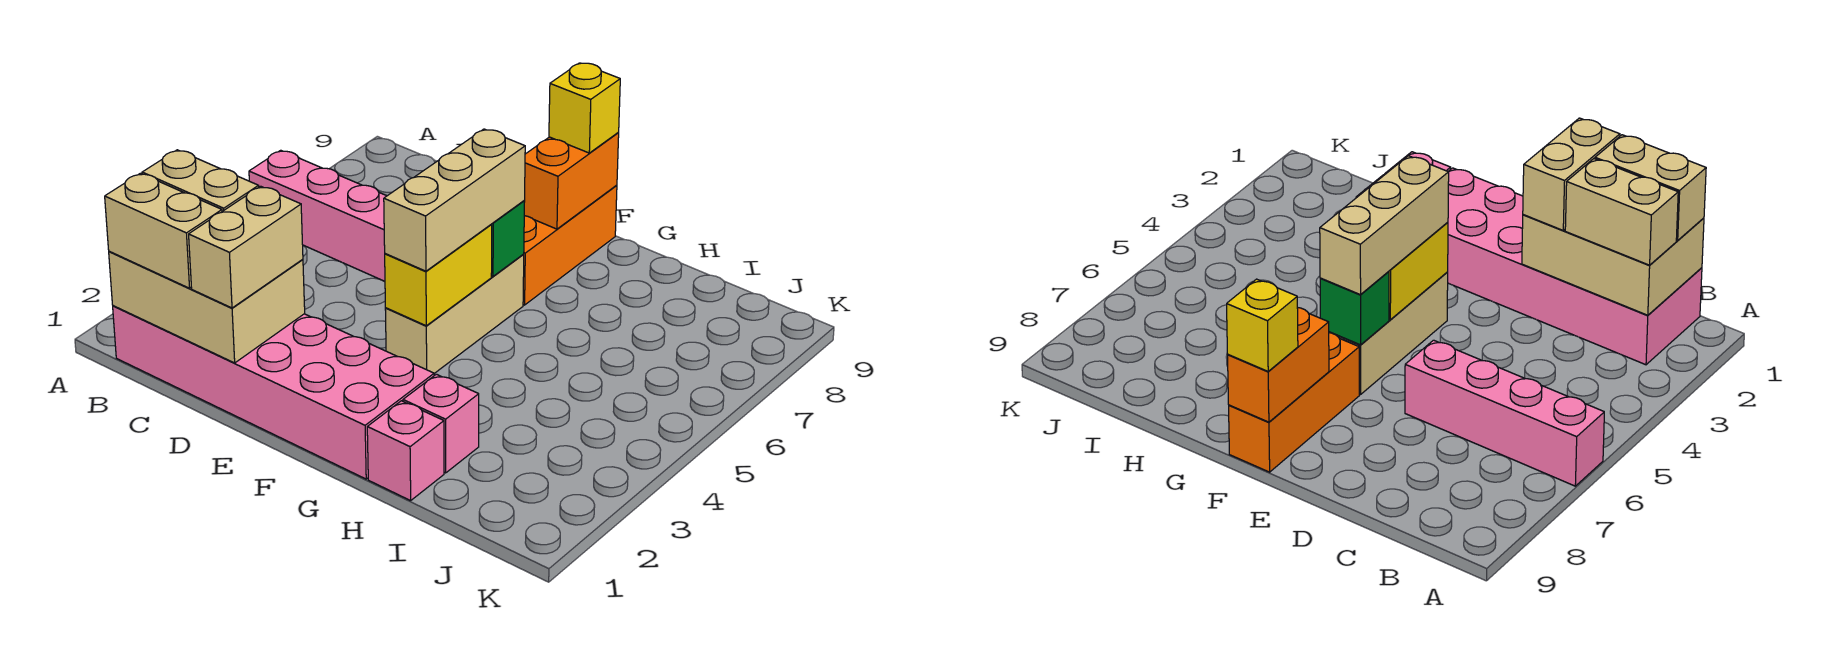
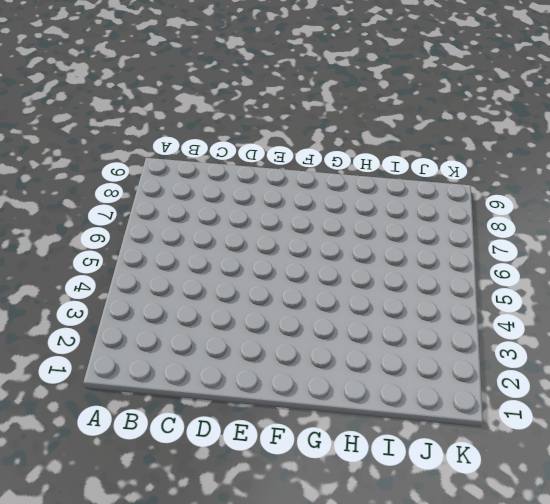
none -> pink brick A6:D6 level 1
none -> pink brick B1:G2 level 1
none -> tan brick F4:F6 level 1

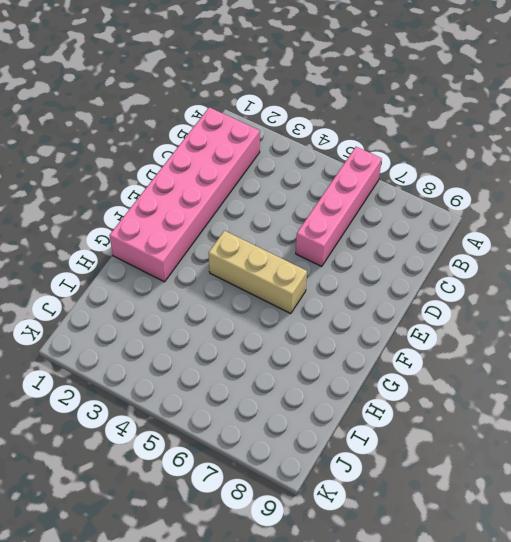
none -> orange brick F7:F9 level 1
none -> pink brick H1 level 1
none -> pink brick H2 level 1

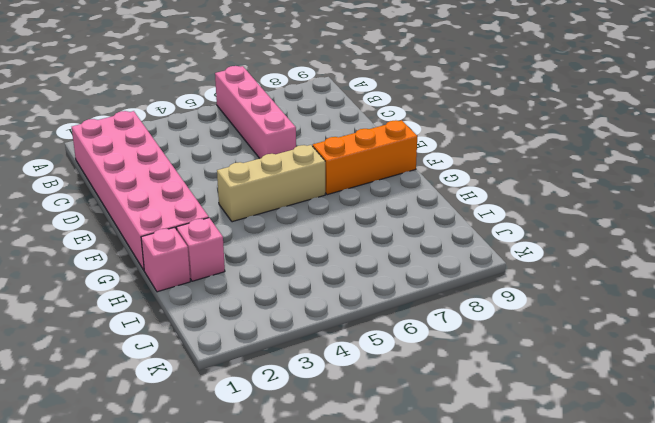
none -> tan brick B1:D2 level 2
none -> yellow brick F4:F5 level 2
none -> green brick F6 level 2

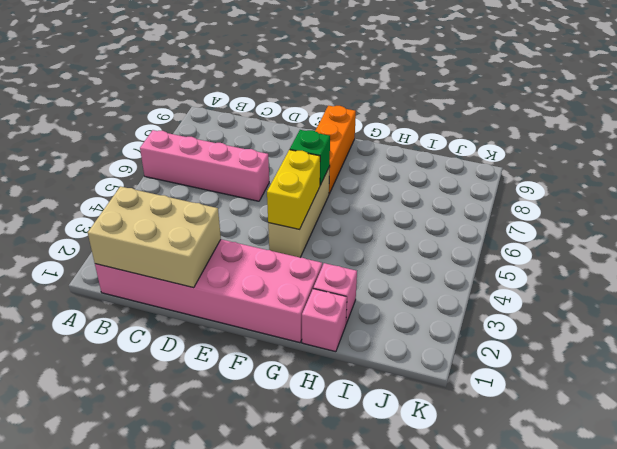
none -> orange brick F8:F9 level 2
none -> tan brick B1:C1 level 3
none -> tan brick B2:C2 level 3

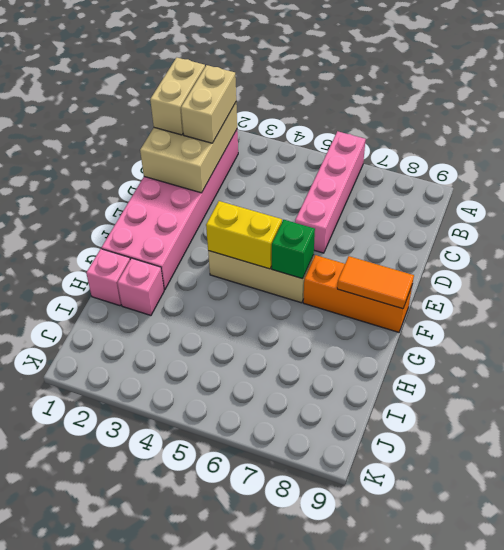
orange tile F8:F9 level 2 -> orange brick F8:F9 level 2
none -> tan brick D1:D2 level 3
none -> tan brick F4:F6 level 3
none -> yellow brick F9 level 3

